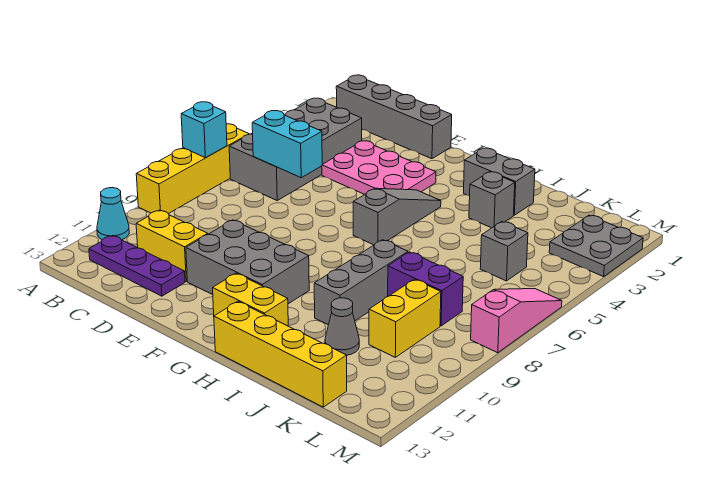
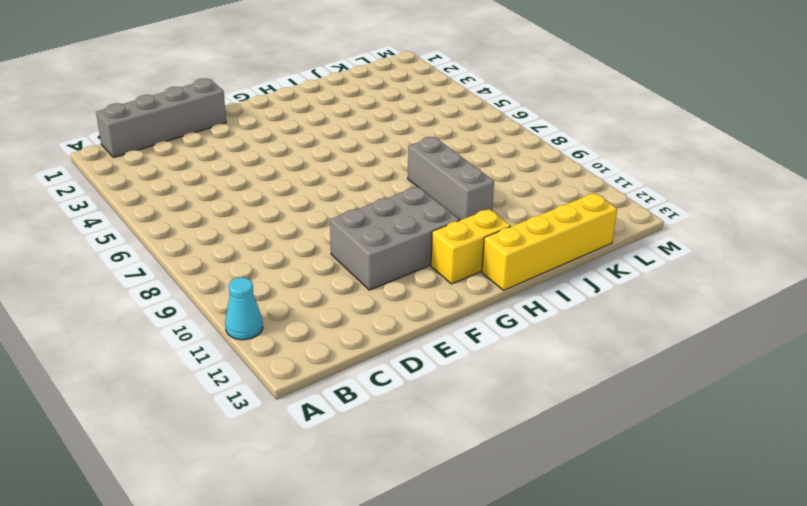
none -> yellow brick A6:A9 level 1
none -> grey brick B3:C6 level 1
none -> purple plate B12:D12 level 1

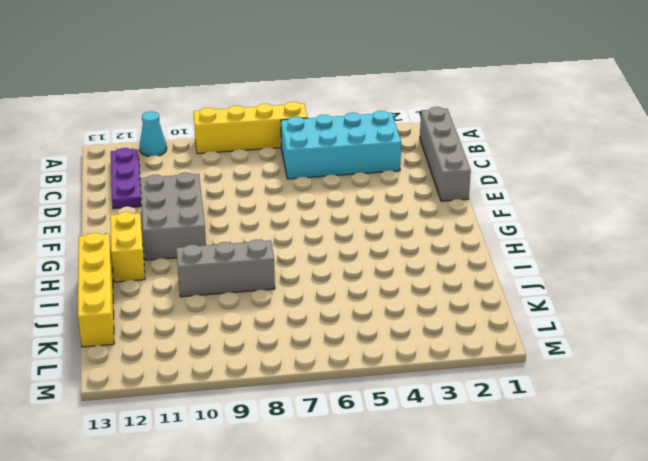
cyan brick B3:C6 level 1 -> grey brick B3:C6 level 1
none -> yellow brick C11:D11 level 1
none -> pink plate D3:F4 level 1
none -> grey slope G4:G6 level 1 top 6

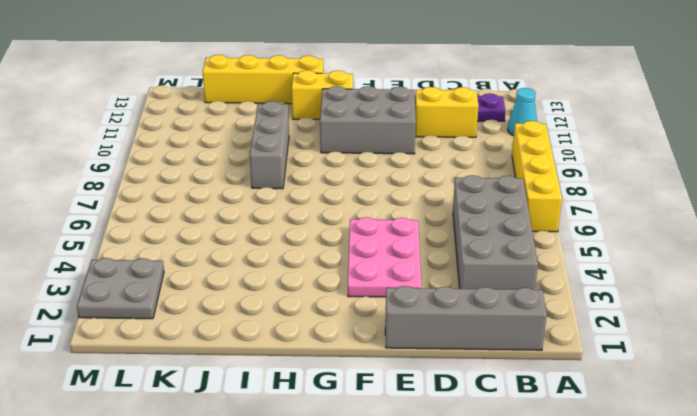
pink plate E3:F5 level 1 -> pink plate D3:F4 level 1
none -> grey slope G4:G6 level 1 top 6
none -> grey brick H2:I2 level 1
none -> grey brick I3 level 1

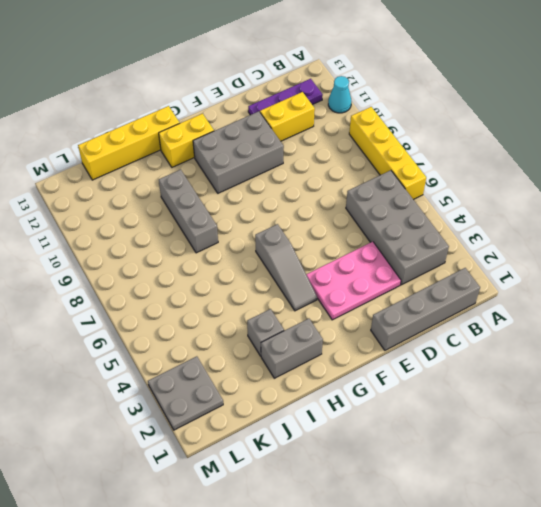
none -> purple brick J8:K8 level 1
none -> grey cone J11 level 1
none -> grey brick K5 level 1

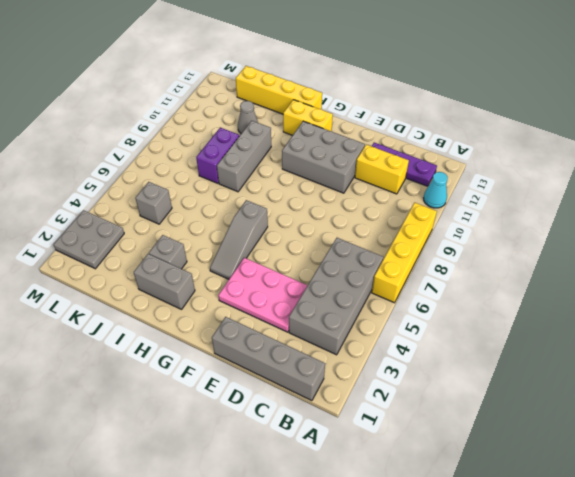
purple brick J8:J9 level 1 -> purple brick J8:K8 level 1
none -> yellow brick K9:K10 level 1
none -> pink slope M6:M8 level 1 top 8
none -> cyan brick A7 level 2

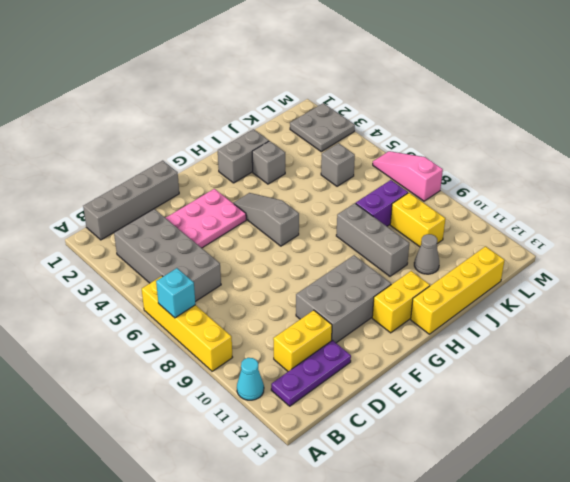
none -> cyan brick C6:D6 level 2

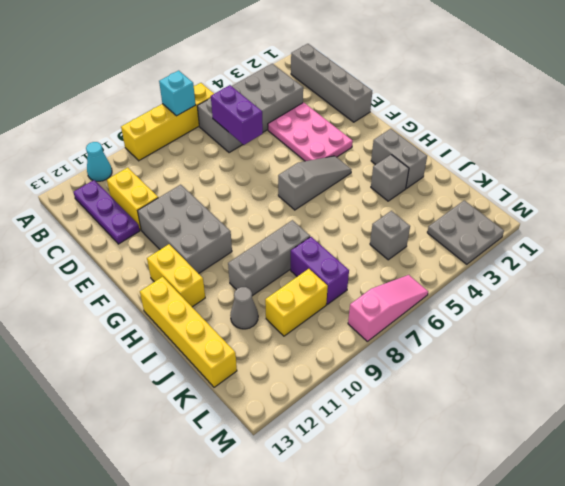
purple brick C6:D6 level 2 -> cyan brick C6:D6 level 2

